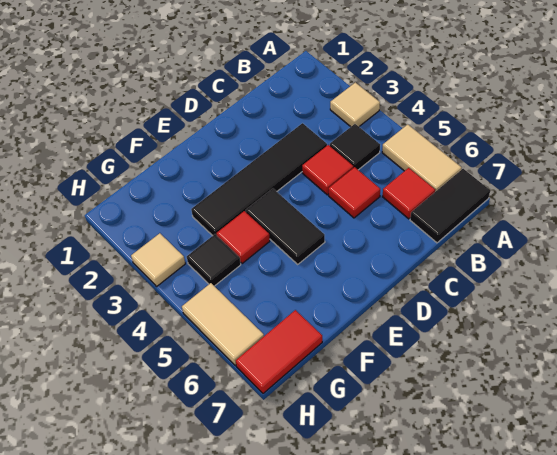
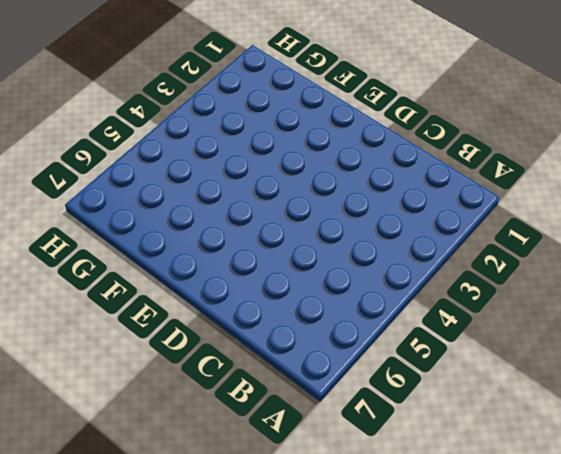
none -> tan tile A3 level 1
none -> tan tile A5:A6 level 1
none -> black tile A7:B7 level 1

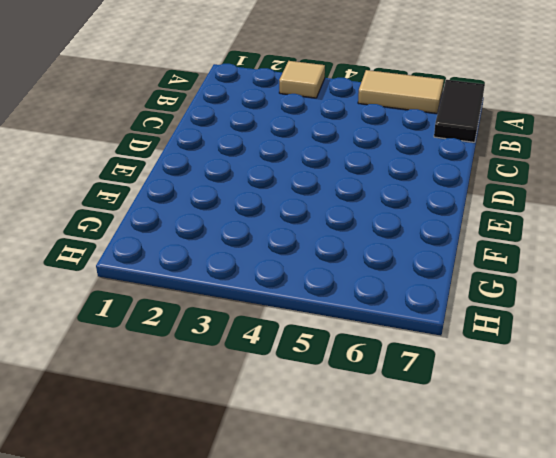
none -> black tile B4 level 1
none -> red tile B6 level 1
none -> black tile C3:F3 level 1

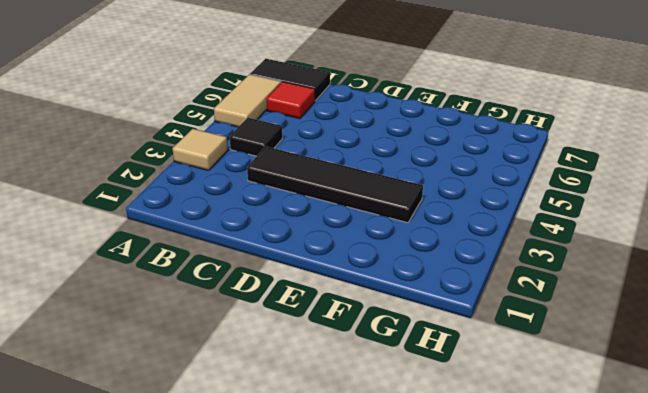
none -> red tile C4 level 1
none -> red tile C5 level 1
none -> black tile E4:E5 level 1

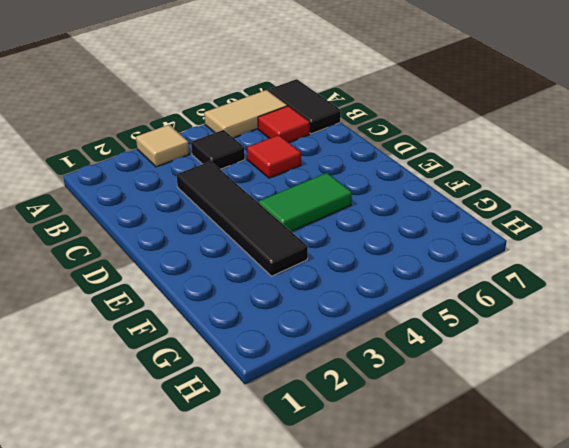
green tile E4:E5 level 1 -> black tile E4:E5 level 1
none -> red tile C4 level 1
none -> red tile F4 level 1
none -> black tile G4 level 1

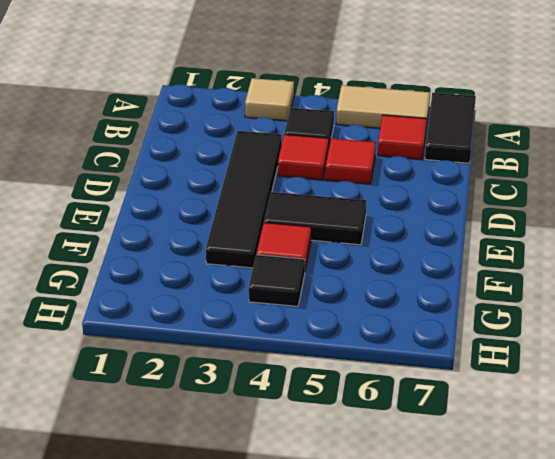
none -> red tile G7:H7 level 1
none -> tan tile H3 level 1
none -> tan tile H5:H6 level 1

